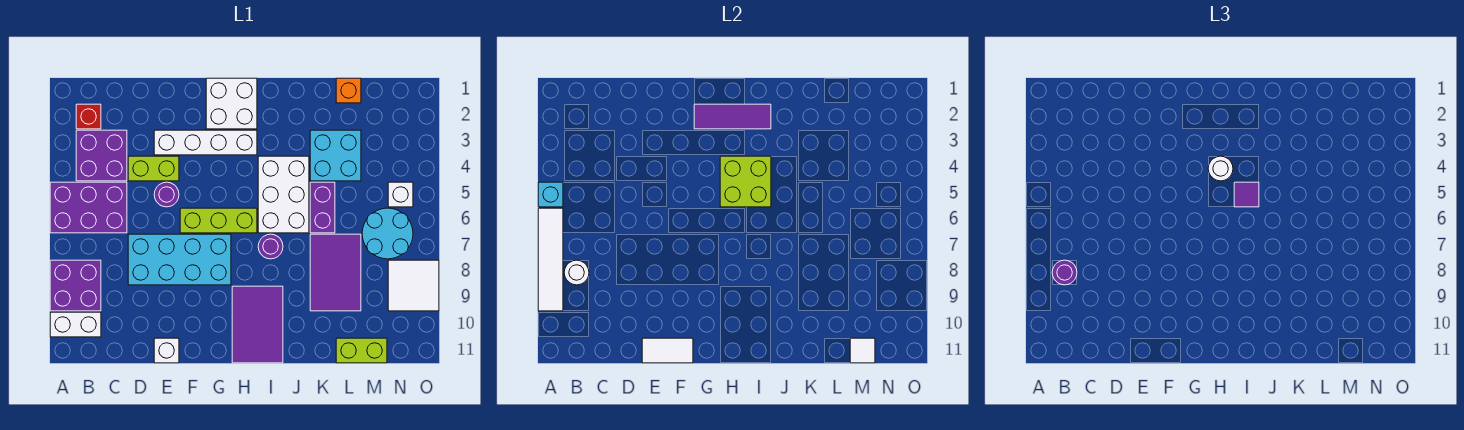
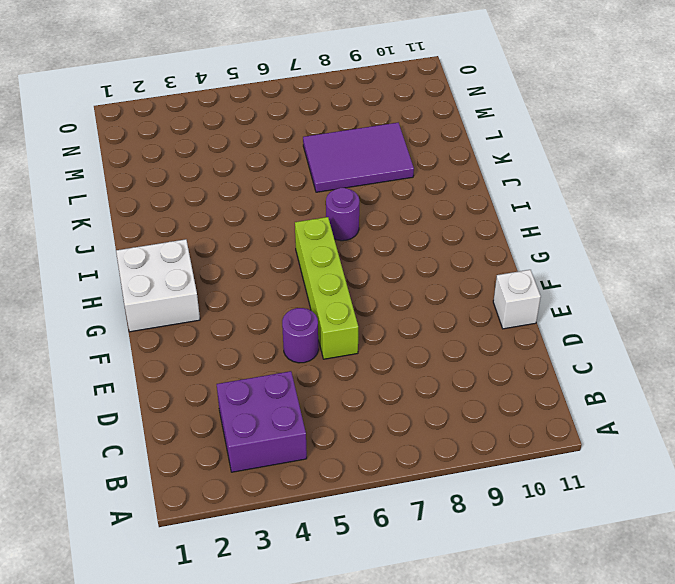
lime brick E6:H6 level 1 -> lime brick F6:H6 level 1
none -> purple brick A5:C6 level 1
none -> purple brick A8:B9 level 1
none -> white brick A10:B10 level 1
none -> red brick B2 level 1

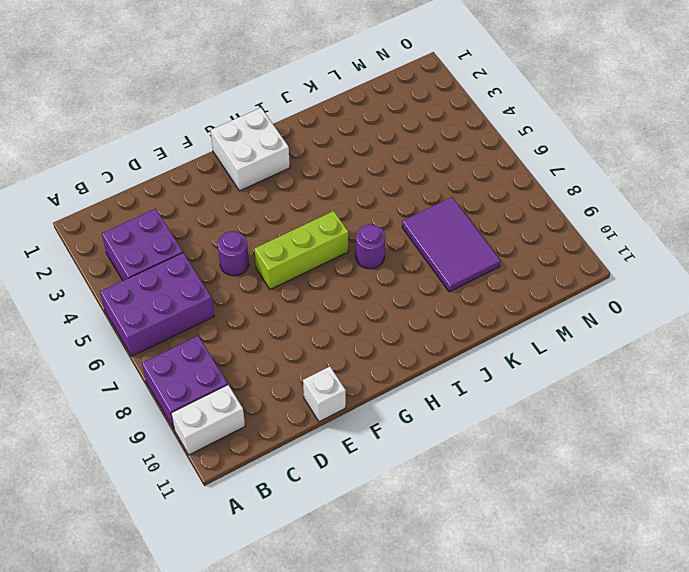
none -> red brick B2 level 1
none -> lime brick D4:E4 level 1
none -> cyan brick D7:G8 level 1
none -> white brick E3:H3 level 1

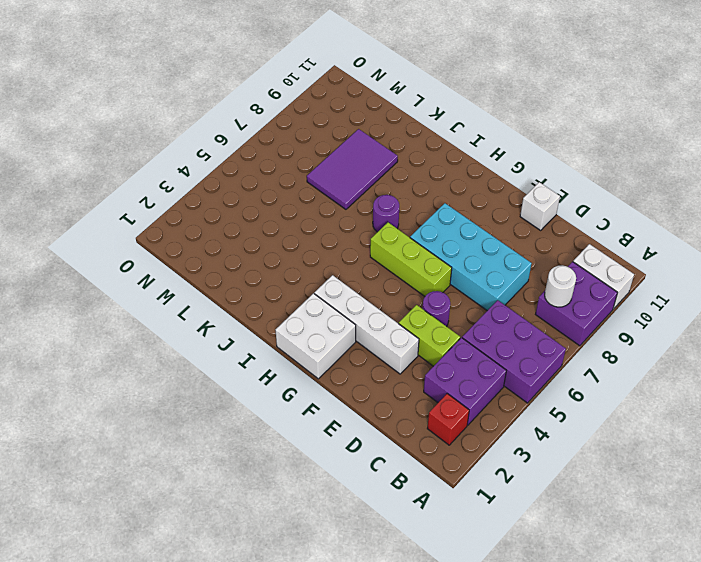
none -> purple tile H9:I11 level 1
none -> white brick I4:J6 level 1
none -> cyan brick K3:L4 level 1
none -> purple brick K5:K6 level 1

